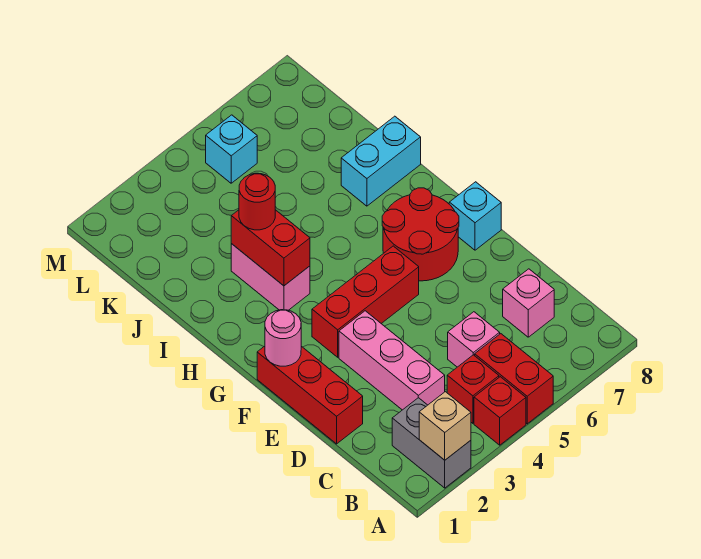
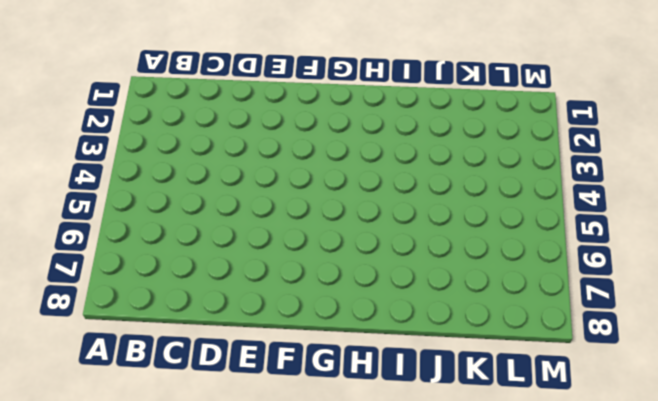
none -> grey brick A2:B2 level 1
none -> red brick A4 level 1
none -> red brick A5:B5 level 1

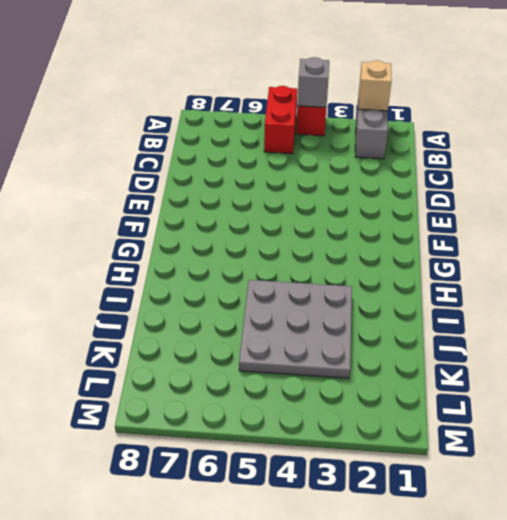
grey brick A4 level 2 -> none
grey plate I3:K5 level 1 -> pink brick H3:I3 level 1
none -> red brick B4 level 1
none -> pink brick C3:E3 level 1
none -> pink brick C5 level 1

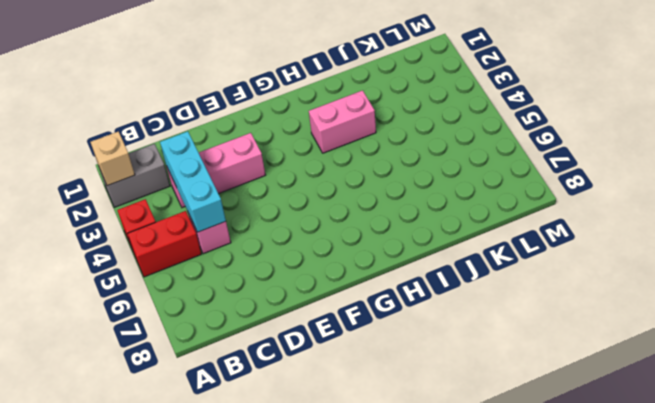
cyan brick C3:C5 level 2 -> none
none -> red brick B4 level 1
none -> pink brick C7 level 1
none -> red brick D1:F1 level 1

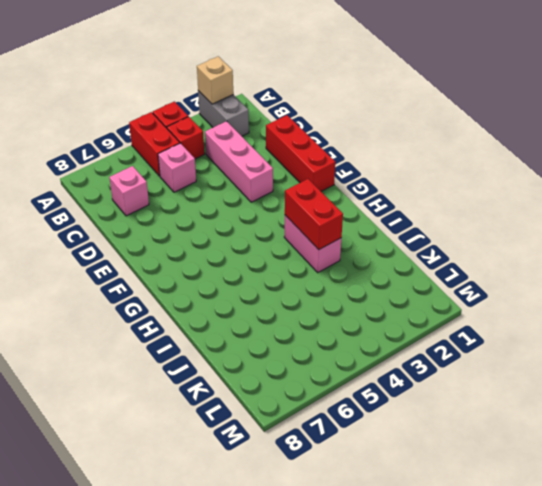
none -> red brick F3:F5 level 1
none -> red round brick F6:G7 level 1
none -> cyan brick F8 level 1

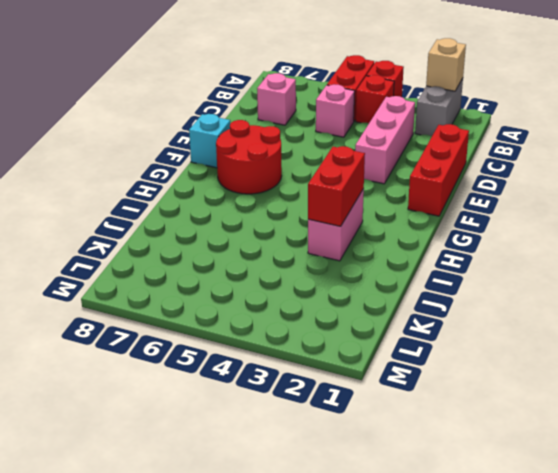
none -> red brick F3:F5 level 1
none -> cyan brick I7:I8 level 1
none -> cyan brick L5 level 1

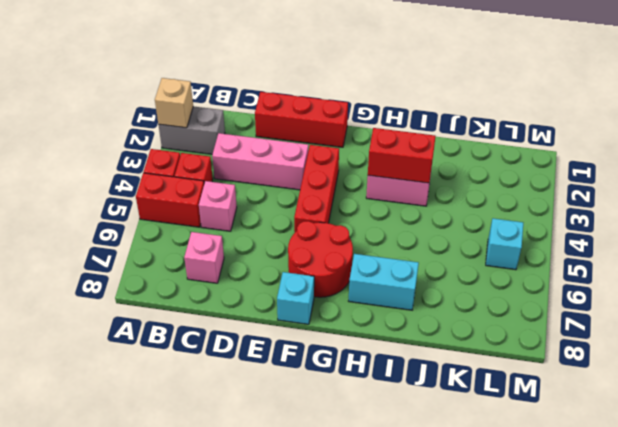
cyan brick H7:I7 level 1 -> cyan brick I7:I8 level 1
none -> pink round brick F1 level 2
none -> red round brick I3 level 3

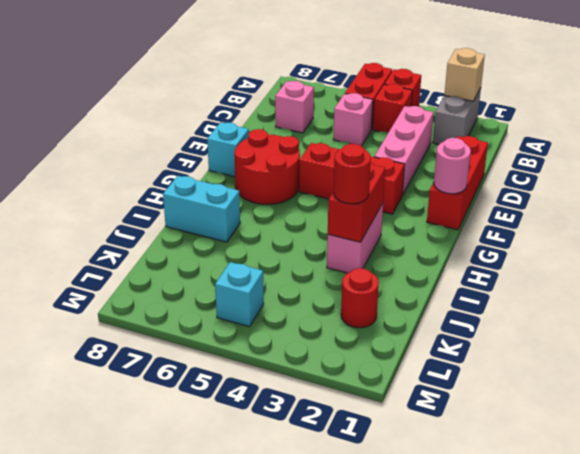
red round brick K2 level 1 -> none

